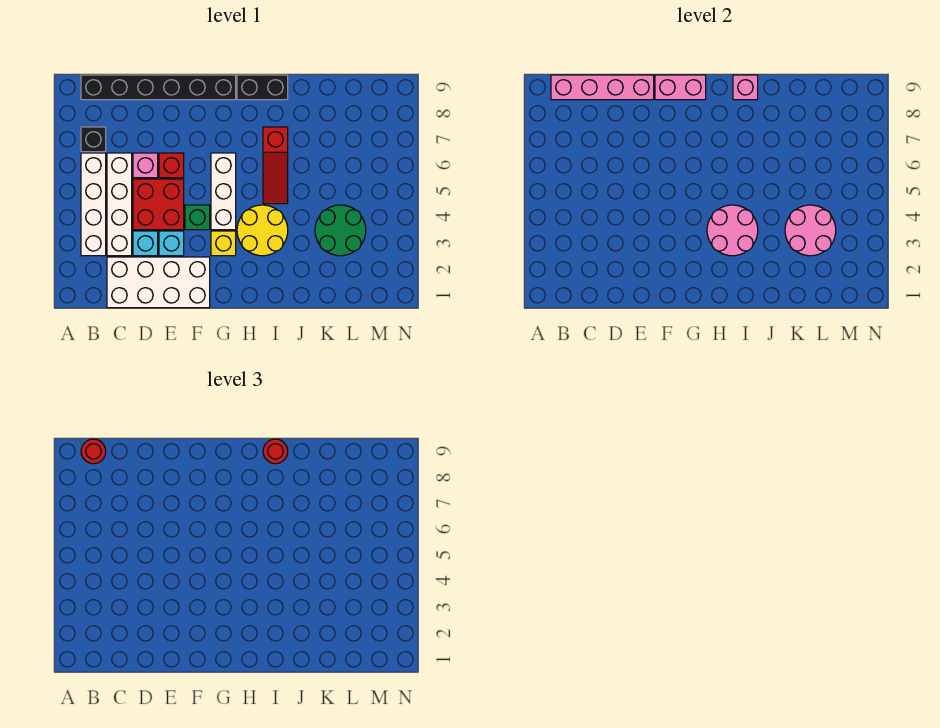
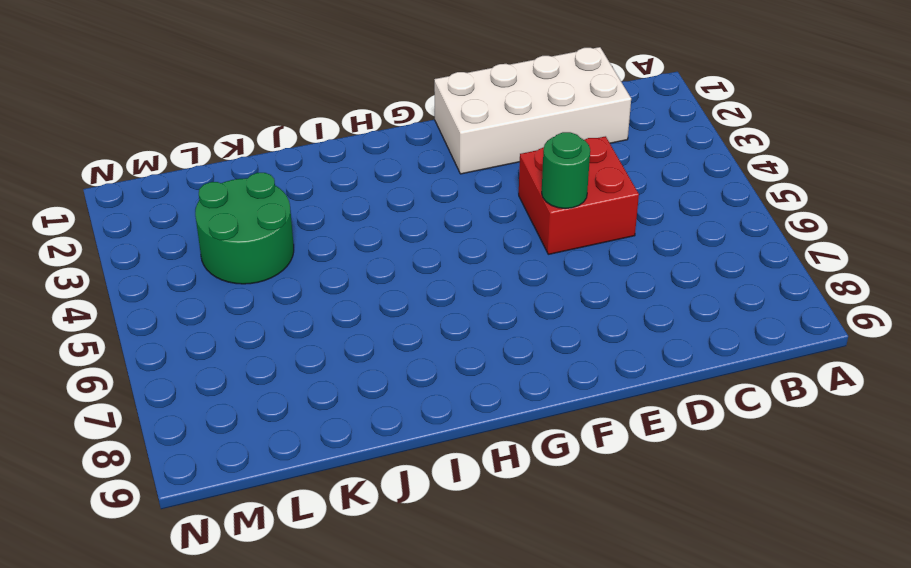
green round brick E5 level 2 -> none
none -> white brick B3:B6 level 1
none -> black brick B7 level 1
none -> black brick B9:G9 level 1

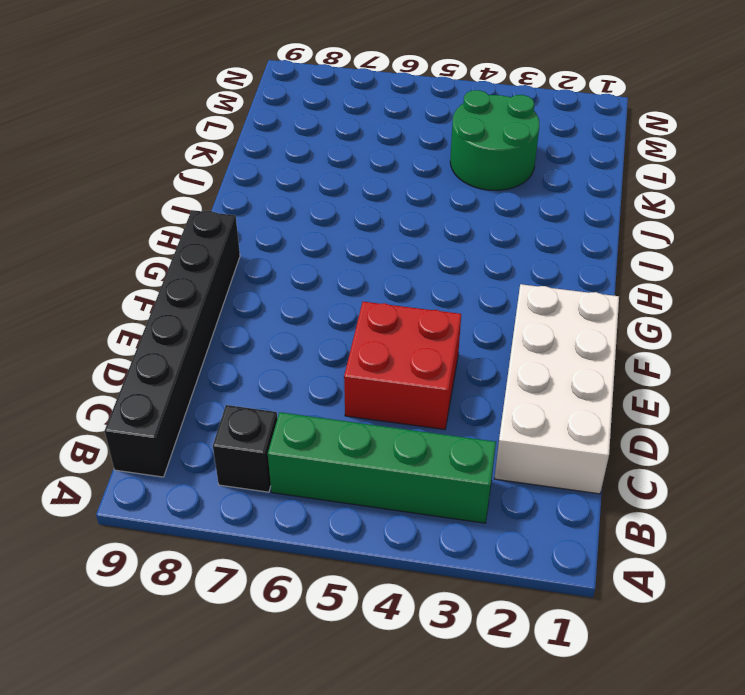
green brick B3:B6 level 1 -> white brick B3:B6 level 1
none -> white brick C3:C6 level 1
none -> cyan brick D3 level 1
none -> pink brick D6 level 1

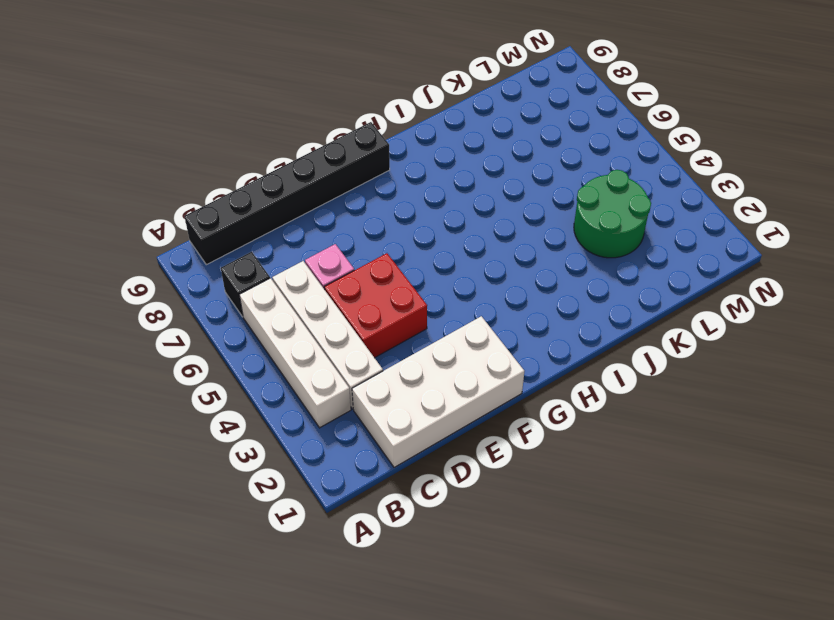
none -> cyan brick D3 level 1
none -> cyan brick E3 level 1
none -> red brick E6 level 1

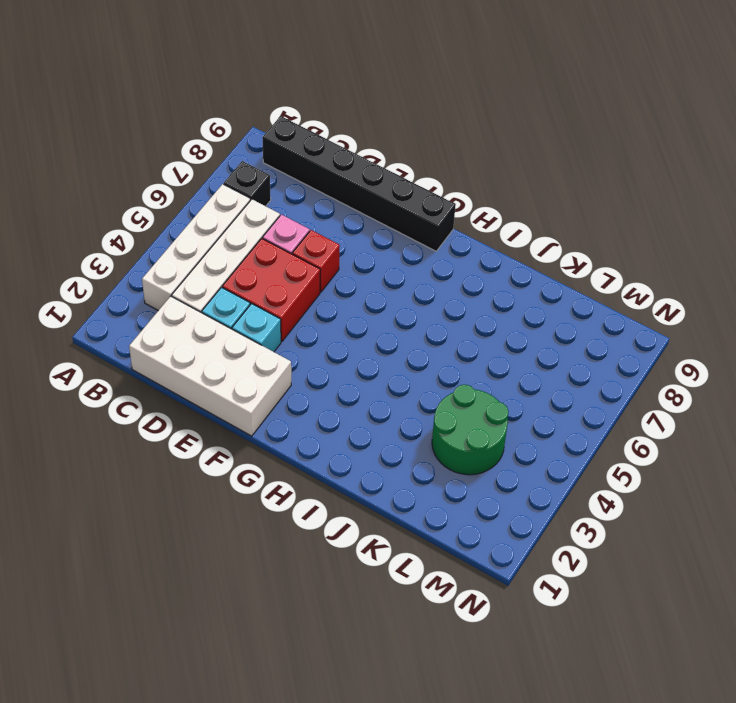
none -> green brick F4 level 1
none -> yellow brick G3 level 1
none -> white brick G4:G6 level 1

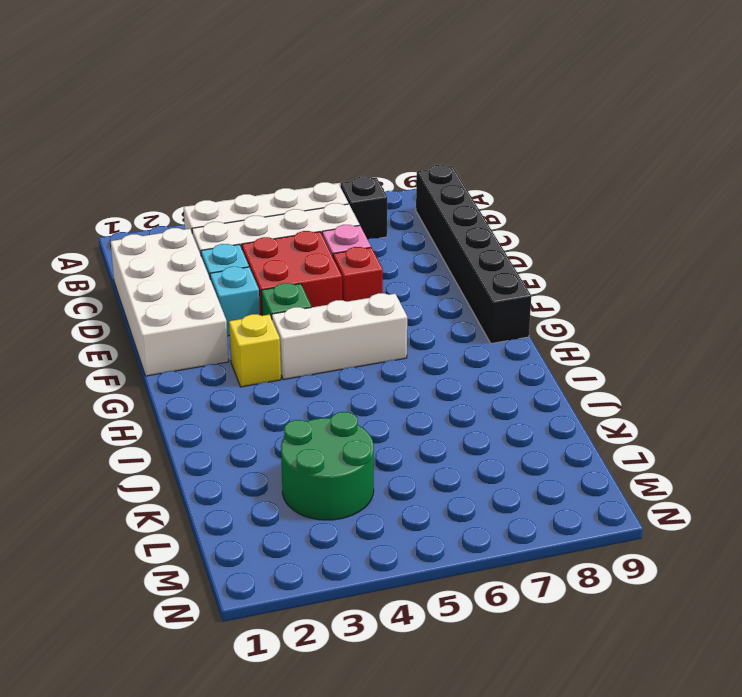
none -> yellow round brick H3:I4 level 1
none -> black brick H9:I9 level 1
none -> red slope I5:I7 level 1 top 7

